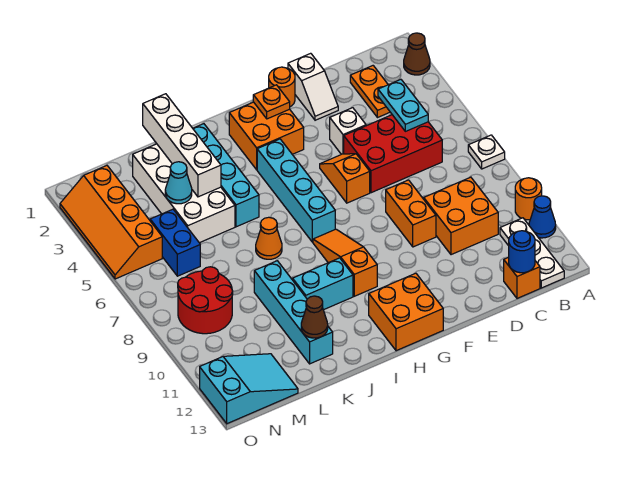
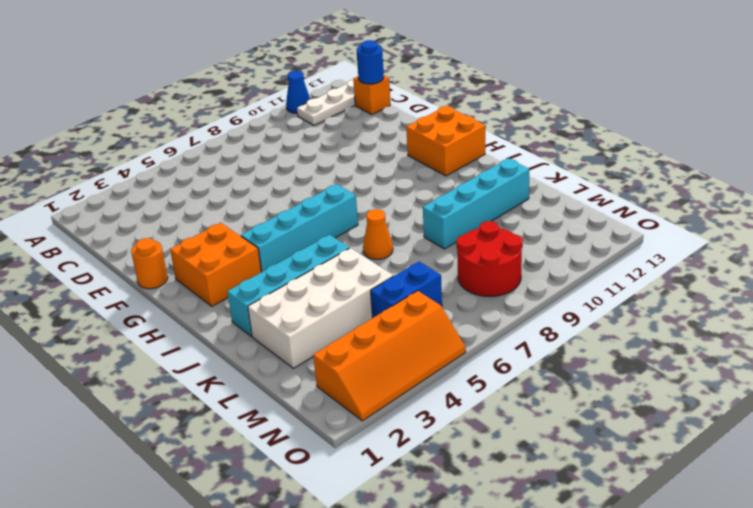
none -> brown cone A2 level 1
none -> white plate A7 level 1
none -> orange round brick A10 level 1
none -> orange plate C2:C3 level 1

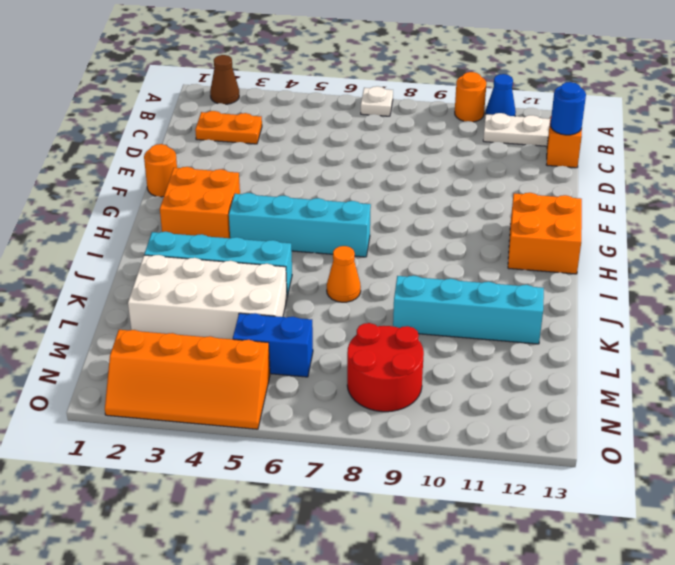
none -> red brick C5:E6 level 1
none -> orange brick C9:D10 level 1
none -> white slope E1:E2 level 1 top 1
none -> white brick E4 level 1

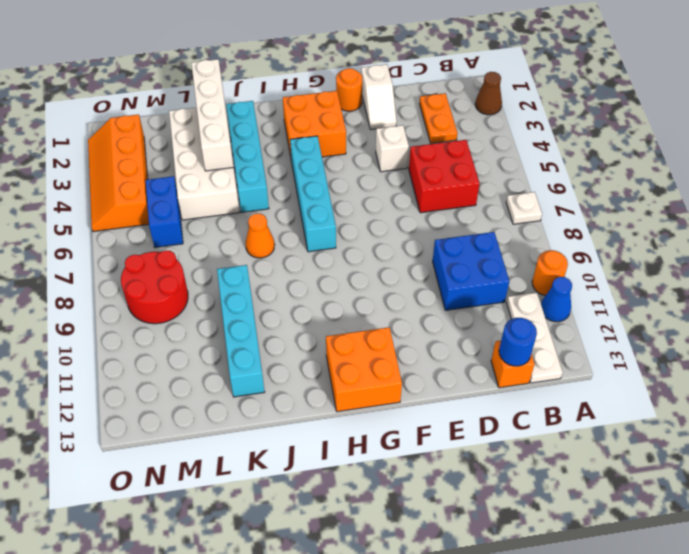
red brick C5:D6 level 1 -> red brick C5:E6 level 1
blue brick C9:D10 level 1 -> orange brick C9:D10 level 1
none -> orange brick E8:E9 level 1
none -> orange slope F5:F6 level 1 top 6
none -> orange slope H8:H10 level 1 top 10
none -> cyan brick I10:J10 level 1

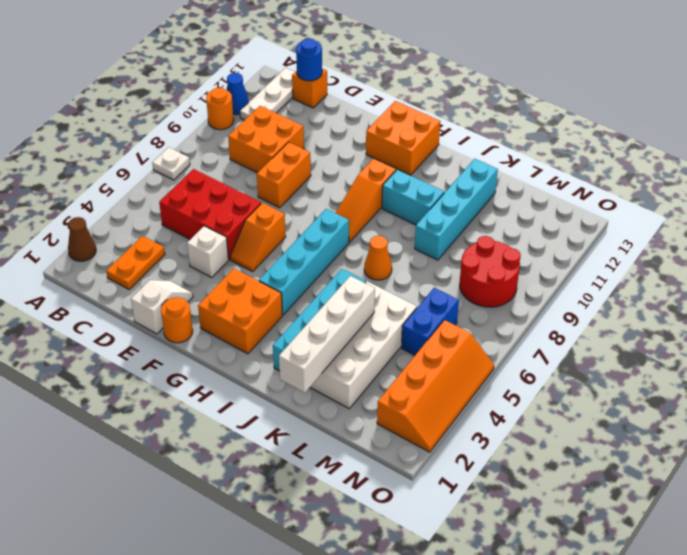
none -> cyan slope M12:O13 level 1 top O
none -> cyan plate C4:C5 level 2
none -> orange plate G2 level 2
none -> brown cone K12 level 2

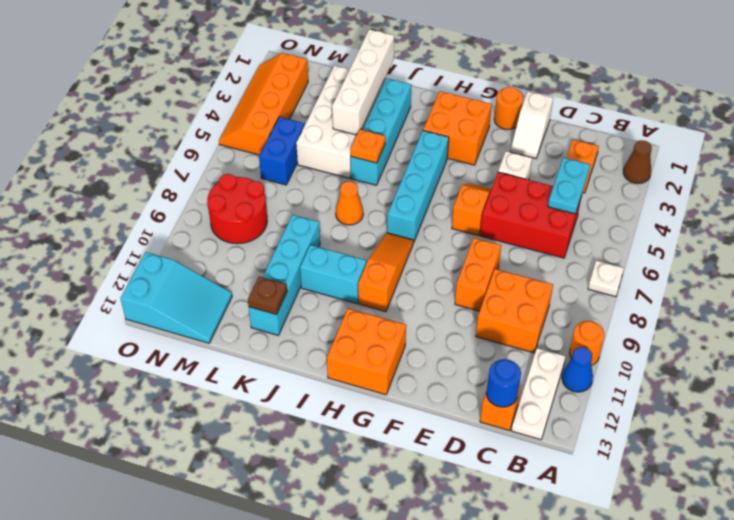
orange plate J5 level 2 -> orange plate G2 level 2
brown plate K12 level 2 -> brown cone K12 level 2
none -> cyan cone L4 level 2

